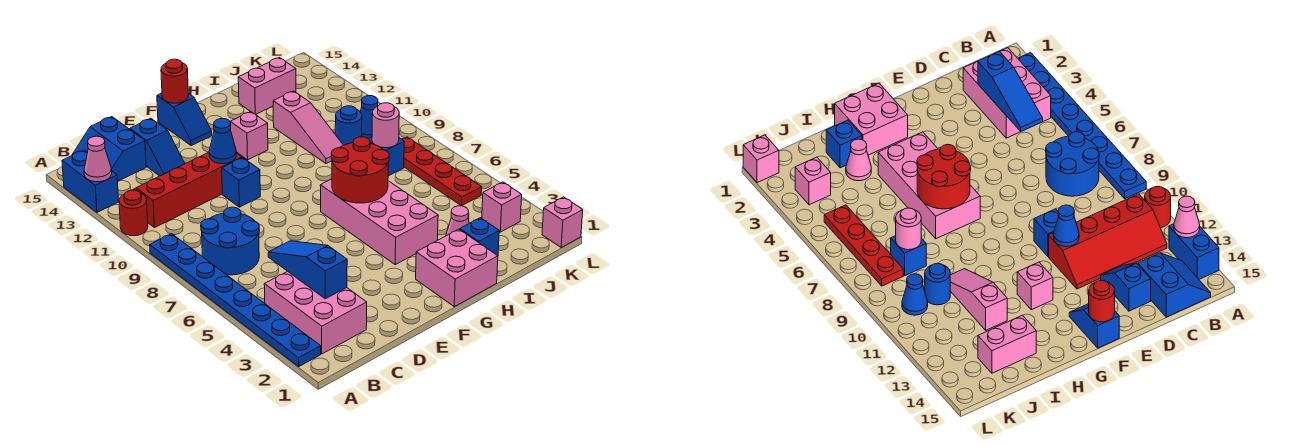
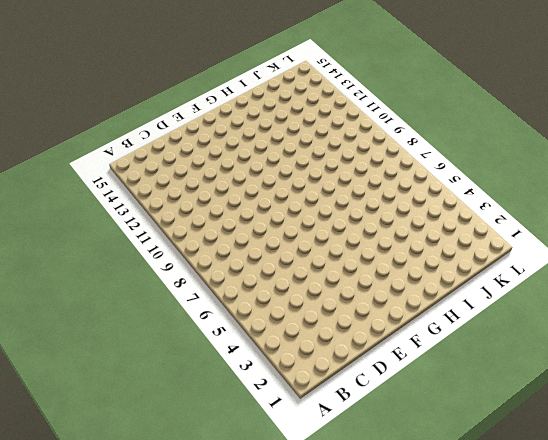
none -> blue plate A2:A9 level 1
none -> red round brick A11 level 1
none -> blue brick A13:A14 level 1

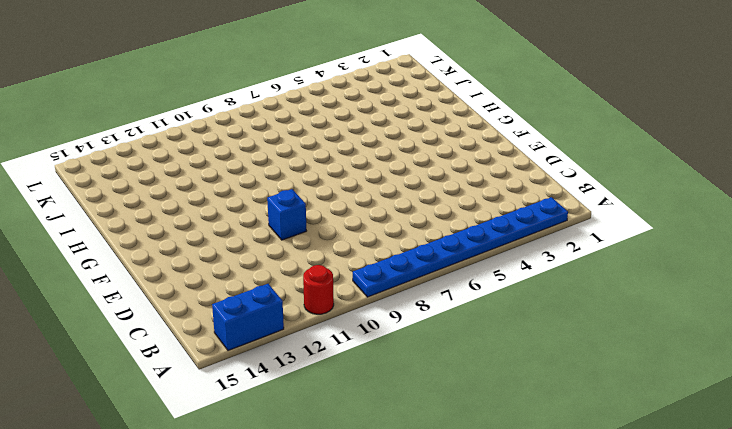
none -> pink brick B2:C4 level 1
none -> blue round brick B7:C8 level 1
none -> red slope B11:E12 level 1 top 11

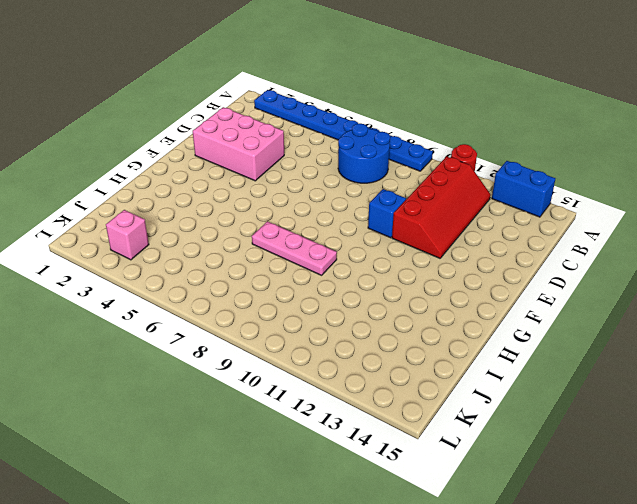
pink brick D2:E4 level 1 -> pink brick B2:C4 level 1
pink plate H7:H9 level 1 -> pink brick G4:H7 level 1
none -> blue slope B14:C15 level 1 top C
none -> blue slope D13:D14 level 1 top 14
none -> blue slope F14:F15 level 1 top 15

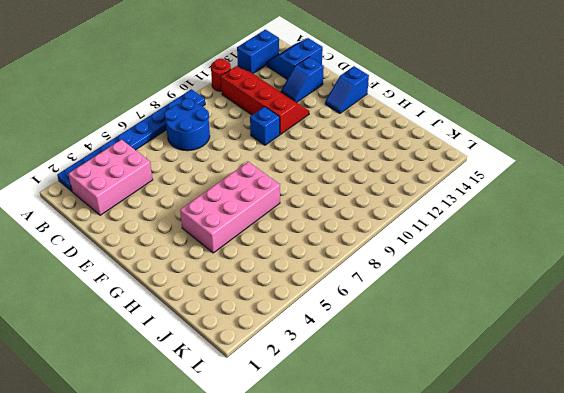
none -> pink brick G1:H2 level 1
none -> pink brick G12 level 1
none -> blue brick I2 level 1

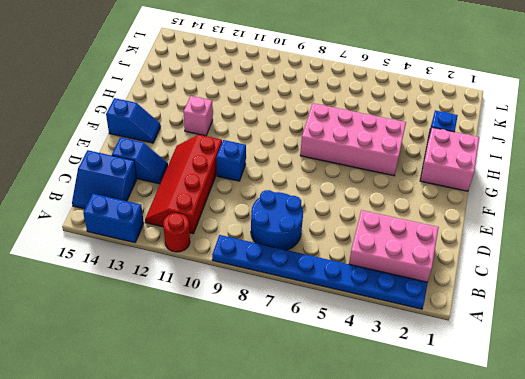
none -> pink cone I3 level 1
none -> pink slope I10:I12 level 1 top 12
none -> pink brick I14:J14 level 1

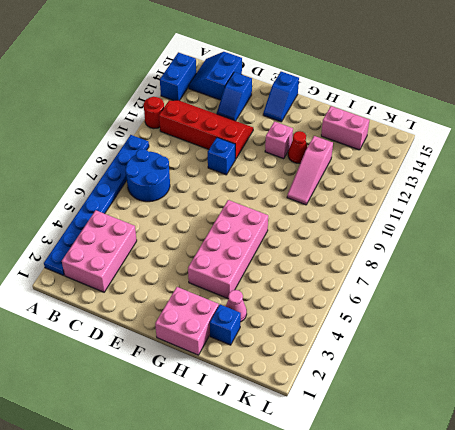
red cone H12 level 1 -> none
none -> blue brick J8 level 1
none -> blue round brick J10 level 1
none -> pink brick K3 level 1

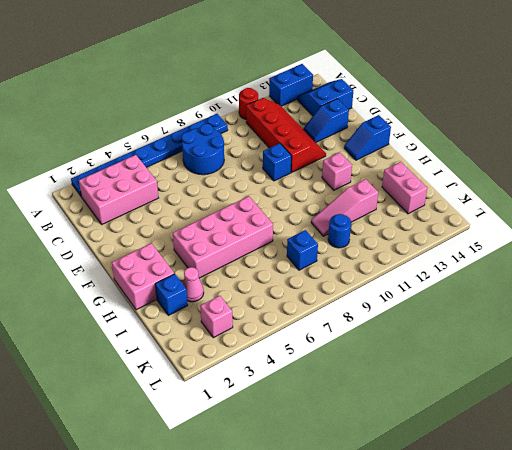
none -> red plate K5:K8 level 1
none -> blue cone K10 level 1
none -> pink brick L1 level 1

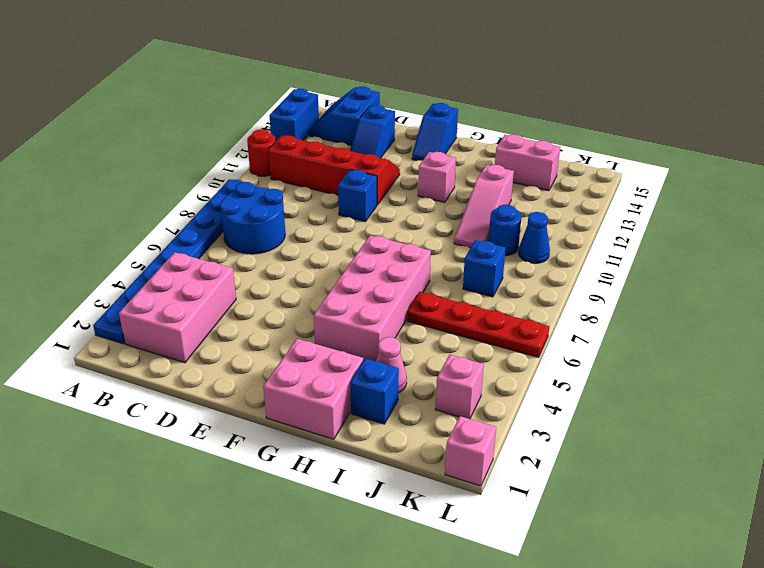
red plate I6:L6 level 1 -> red plate K5:K8 level 1
none -> pink cone A13 level 2
none -> blue slope C3:C5 level 2 top 3
none -> blue cone E11 level 2

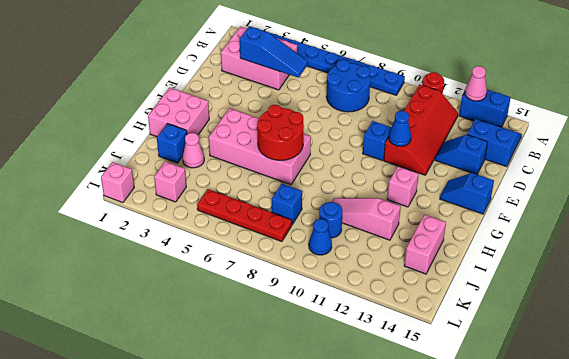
none -> red round brick F15 level 2
none -> pink round brick J8 level 2

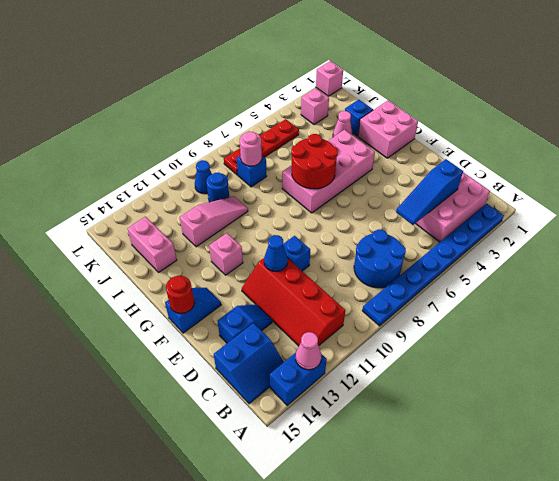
none -> red round brick A11 level 1

